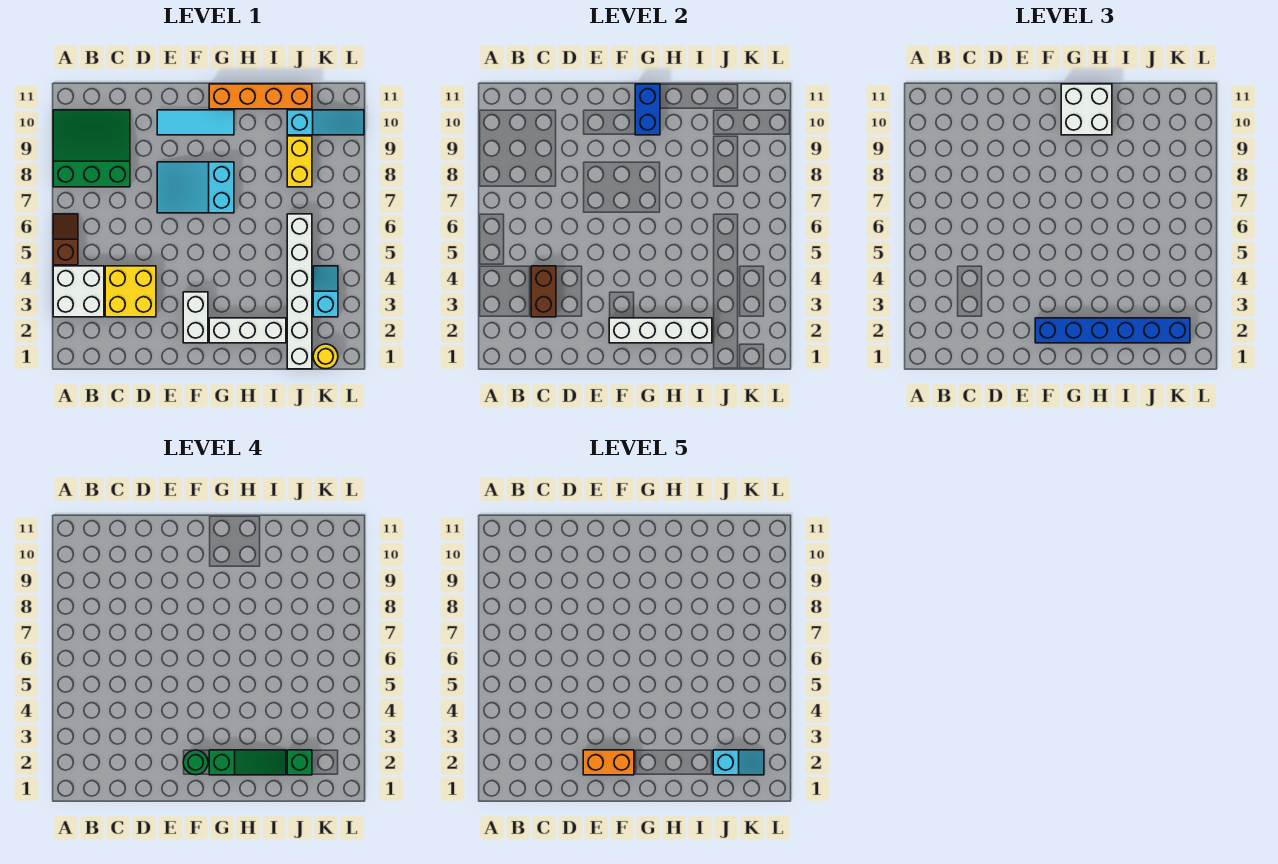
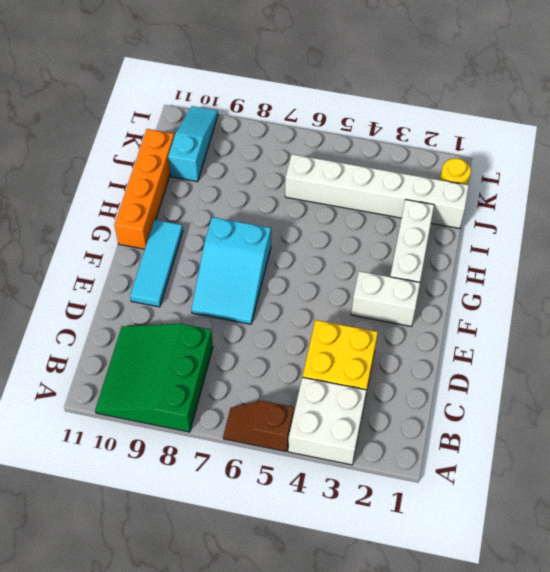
none -> yellow brick J8:J9 level 1
none -> cyan slope K3:K4 level 1 top 3
none -> brown brick C3:C4 level 2

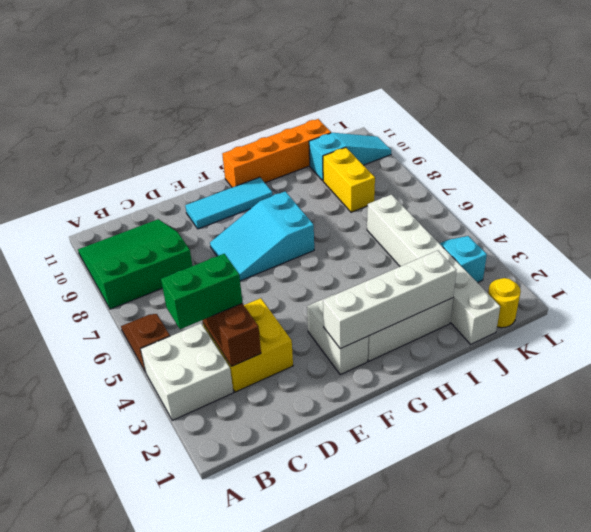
green brick B4:C4 level 3 -> none
none -> blue brick G10:G11 level 2
none -> blue brick F2:K2 level 3
none -> white brick G10:H11 level 3

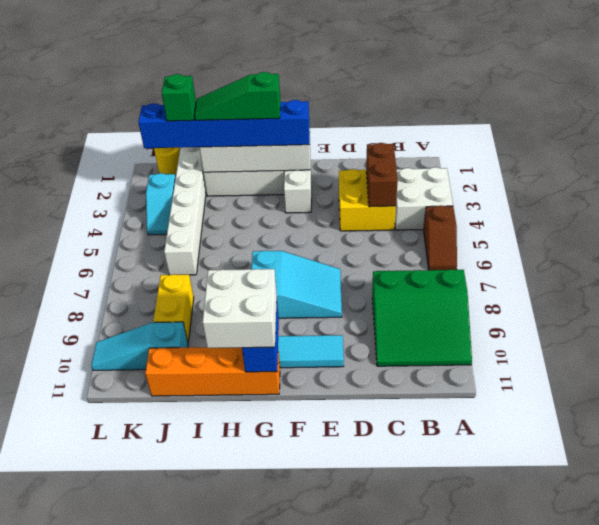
none -> green round brick F2 level 4
none -> orange brick E2:F2 level 5
none -> cyan slope J2:K2 level 5 top J

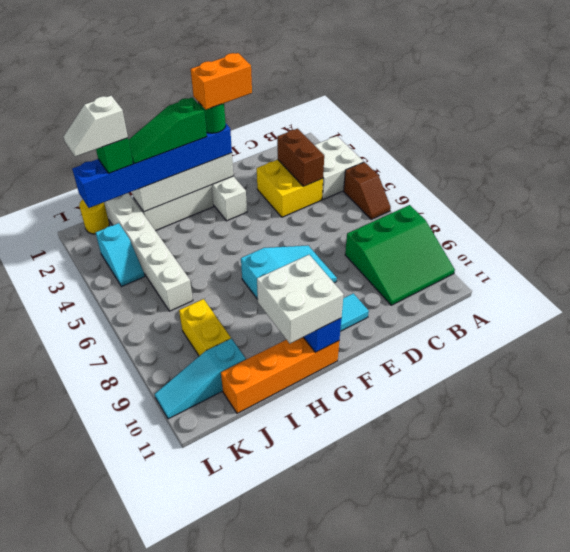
white slope J2:K2 level 5 top J -> cyan slope J2:K2 level 5 top J

